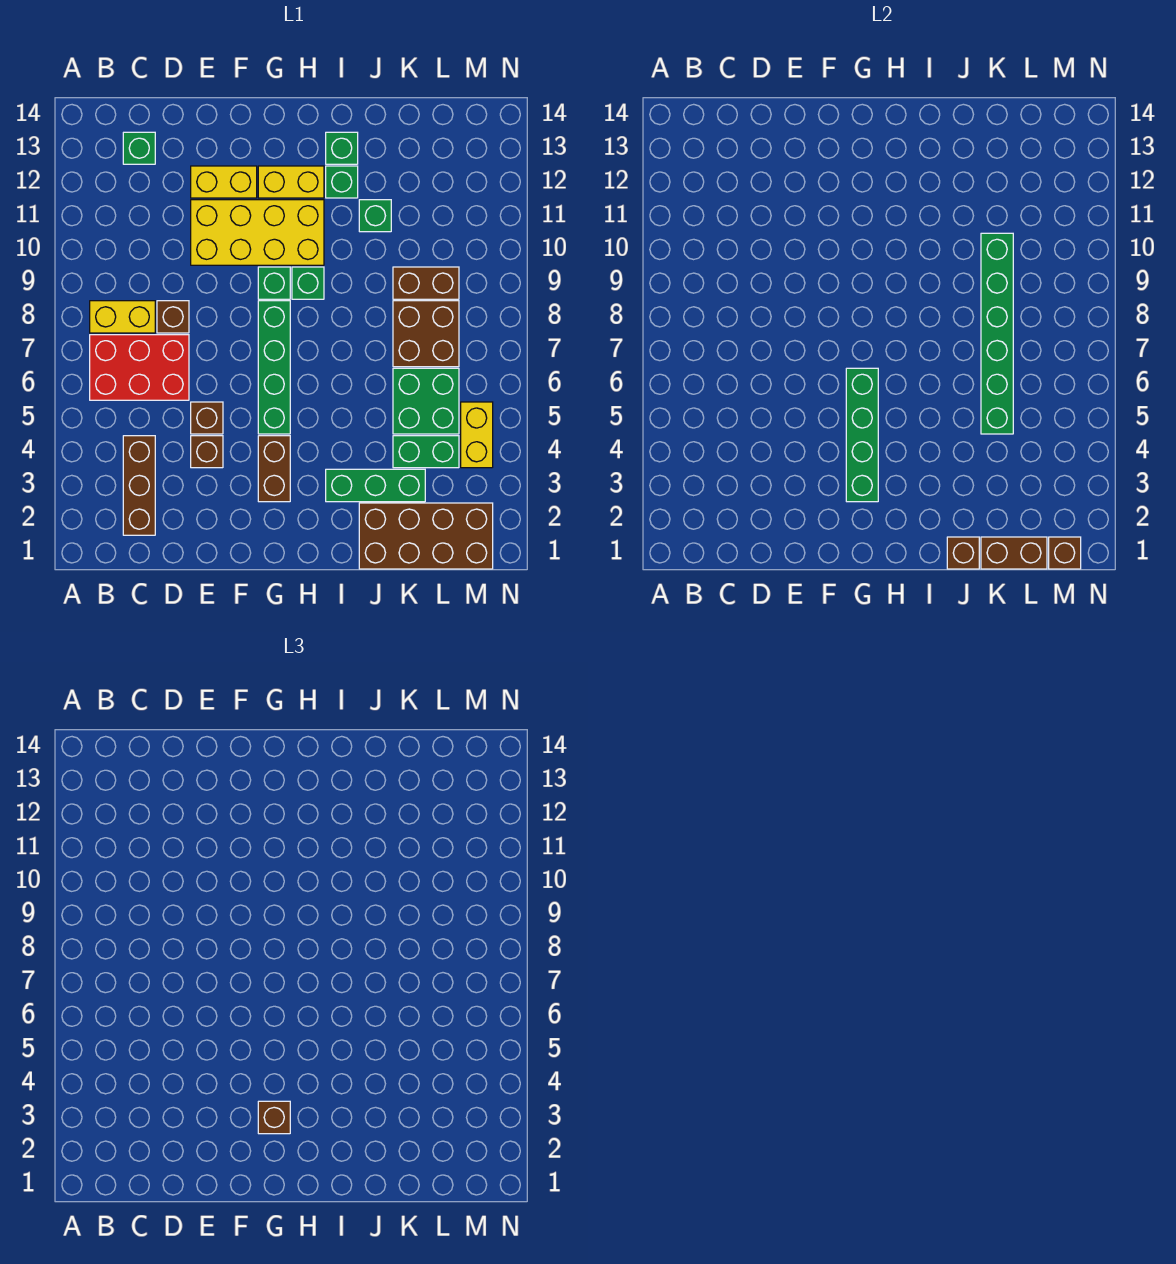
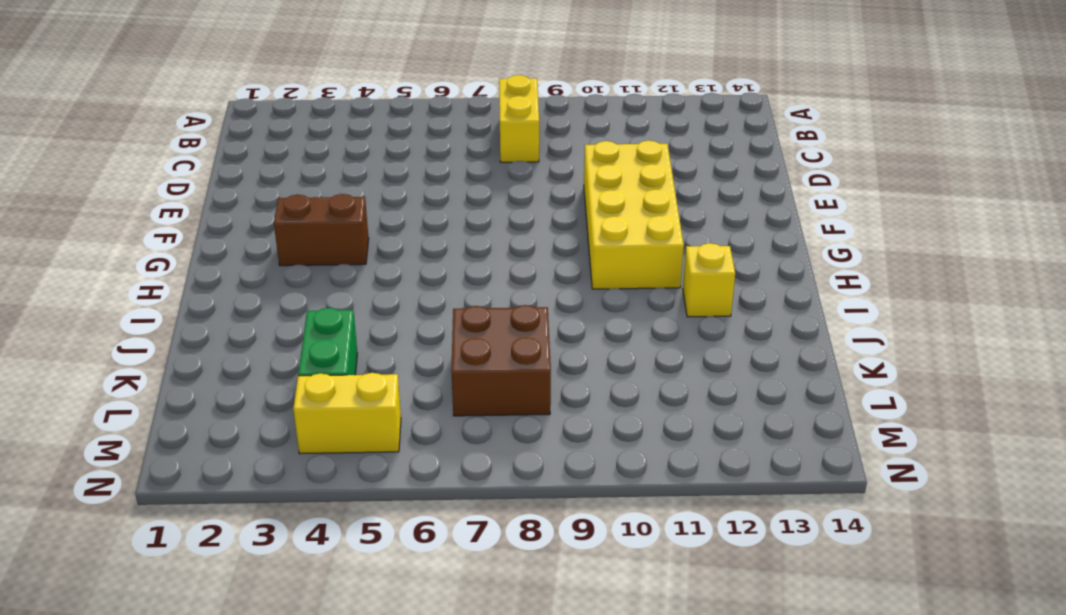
yellow brick I12 level 1 -> green brick I12 level 1
none -> red brick B6:D7 level 1
none -> brown brick C2:C4 level 1
none -> green brick C13 level 1
none -> brown brick D8 level 1

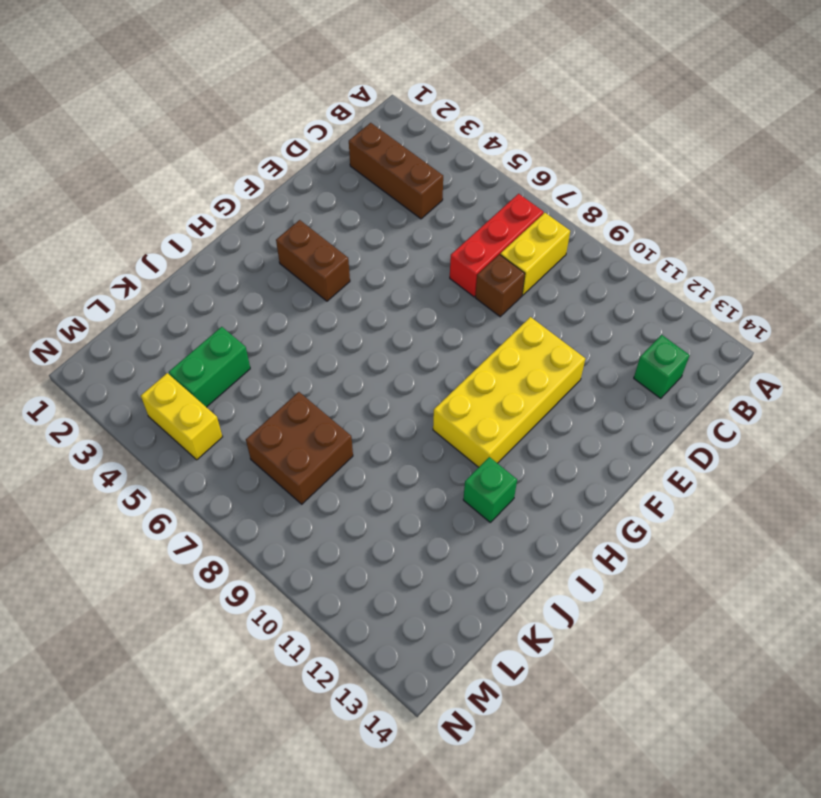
red brick B7:D7 level 1 -> red brick B6:D7 level 1
none -> brown brick E4 level 1
none -> brown brick E5 level 1
none -> yellow brick E12:F12 level 1
none -> green brick G5:G8 level 1

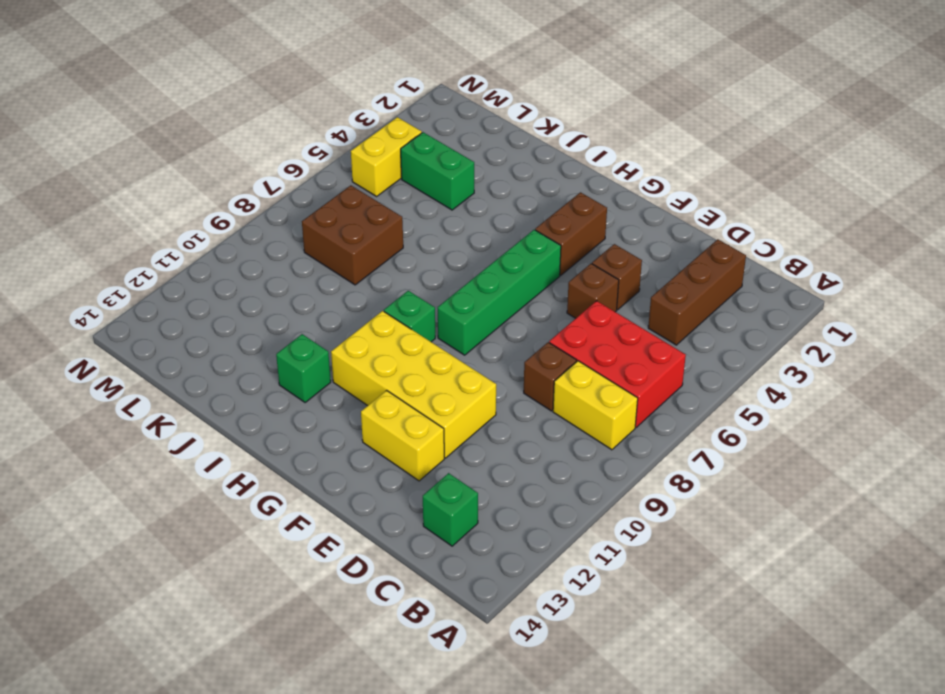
none -> green brick G9 level 1
none -> yellow brick G12:H12 level 1
none -> green brick I3:K3 level 1
none -> green brick I13 level 1

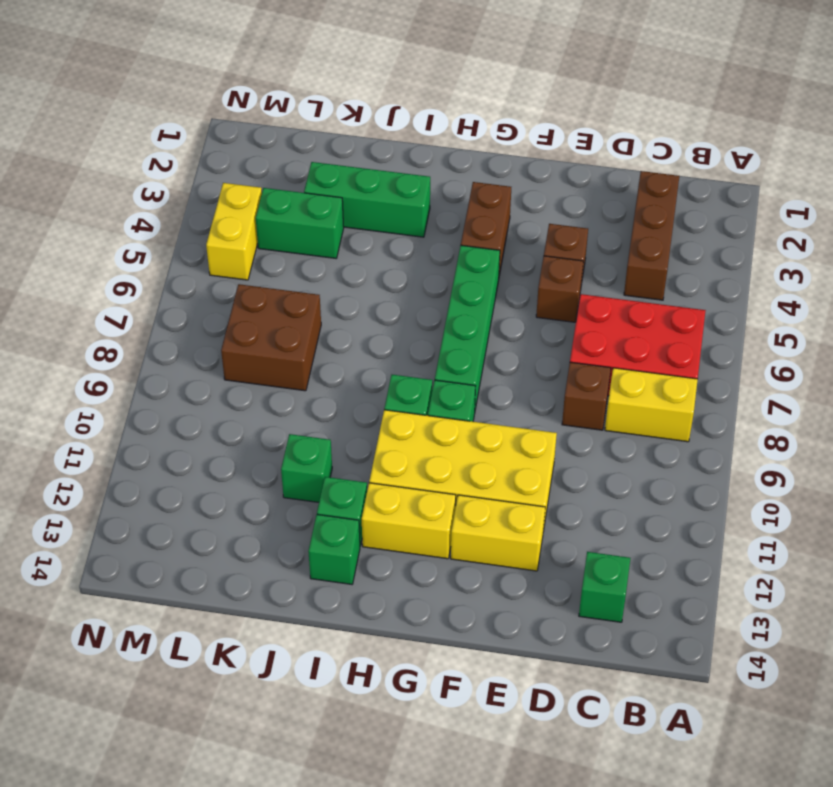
none -> brown brick J1:M2 level 1
none -> green brick K5:L6 level 1
none -> brown brick K9:L9 level 1
none -> green brick G3:G6 level 2

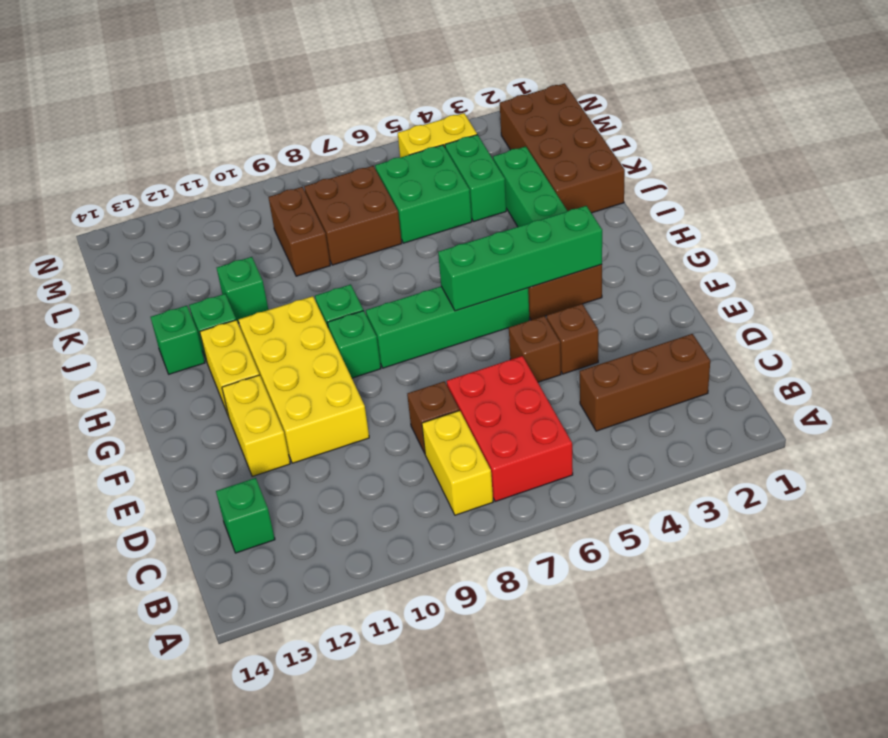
none -> brown brick J1 level 2
none -> brown brick K1:L1 level 2
none -> green brick K5:K10 level 2
none -> brown brick M1 level 2

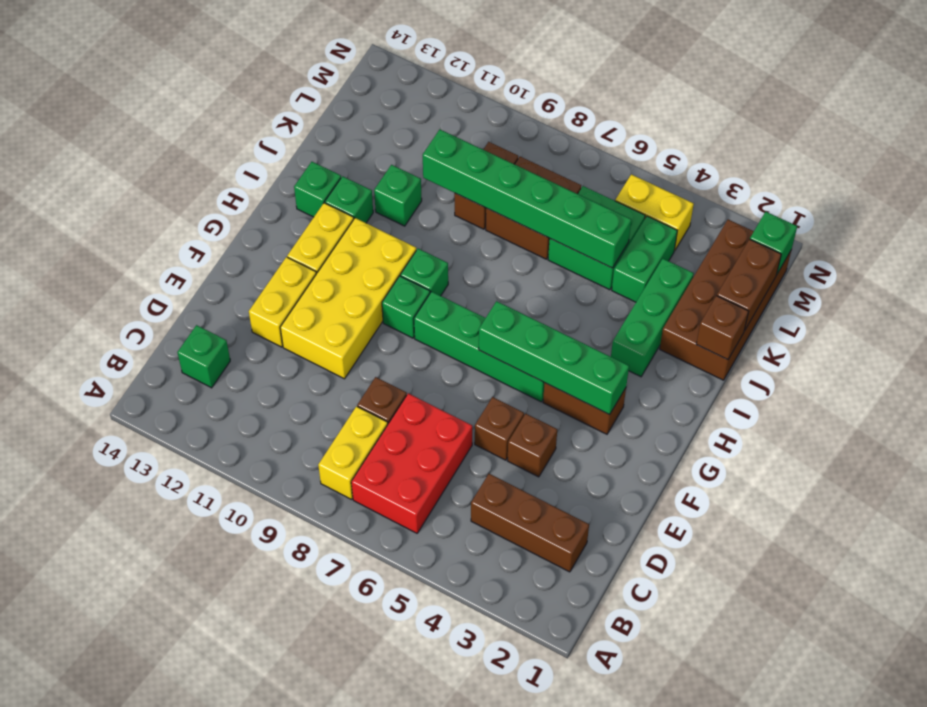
green brick M1 level 2 -> brown brick M1 level 2
none -> brown brick G3 level 3

